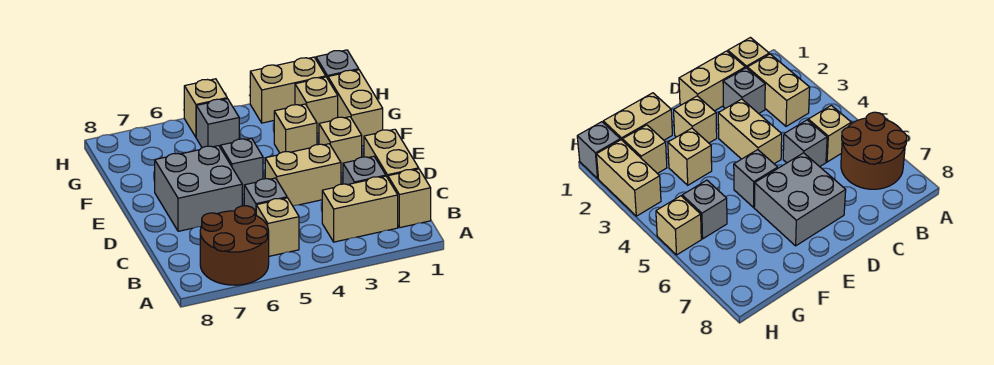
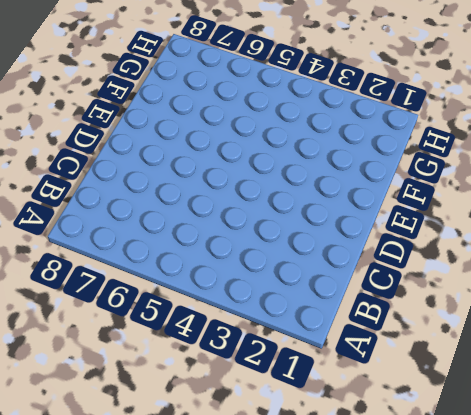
none -> brown round brick A6:B7 level 1
none -> tan brick B1 level 1
none -> tan brick B2:B3 level 1

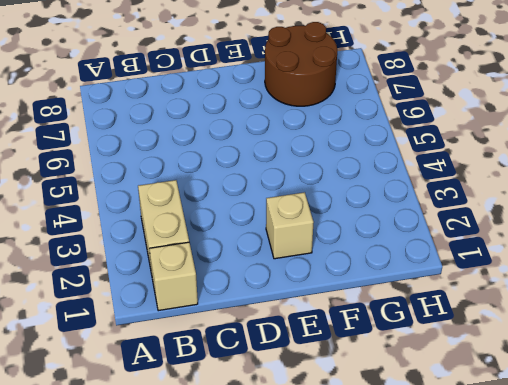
brown round brick F7:G8 level 1 -> brown round brick A6:B7 level 1
none -> tan brick B5 level 1
none -> tan brick C1:D1 level 1
none -> grey brick C2 level 1

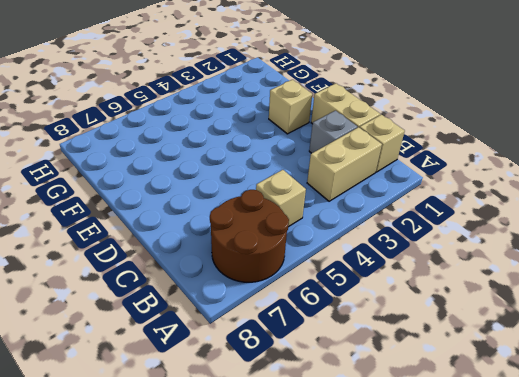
none -> grey brick C5 level 1
none -> tan brick D3:D4 level 1
none -> grey brick D6:E7 level 1

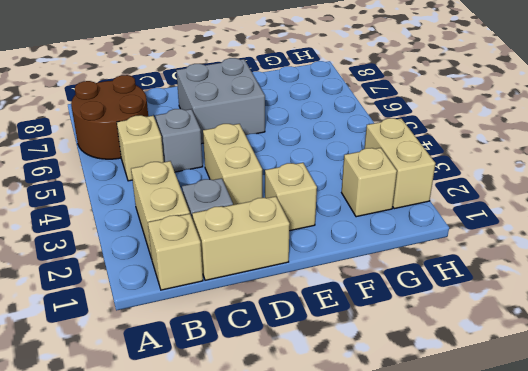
none -> grey brick E5 level 1
none -> tan brick F1:G1 level 1
none -> tan brick F3 level 1

